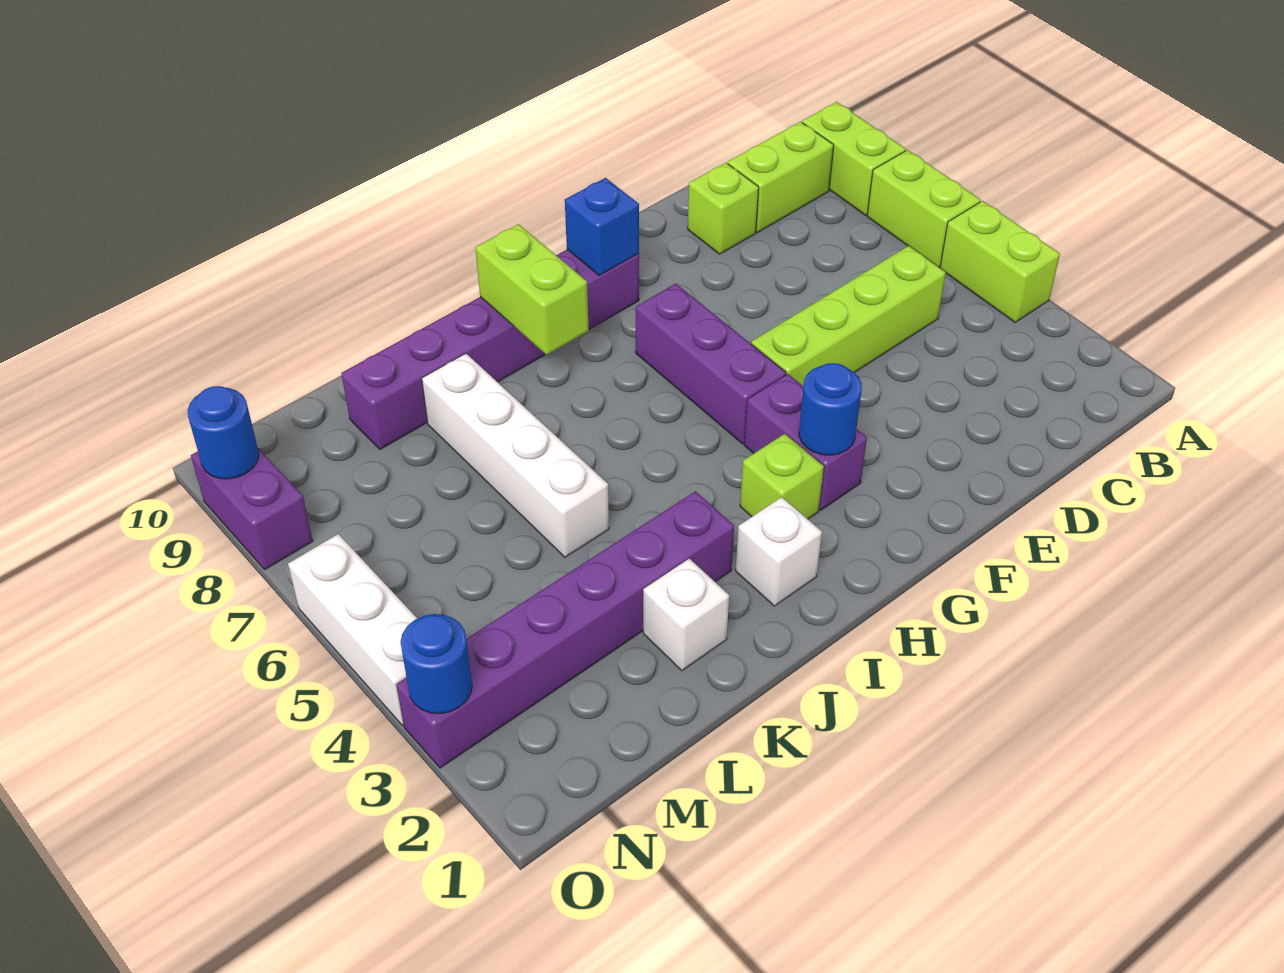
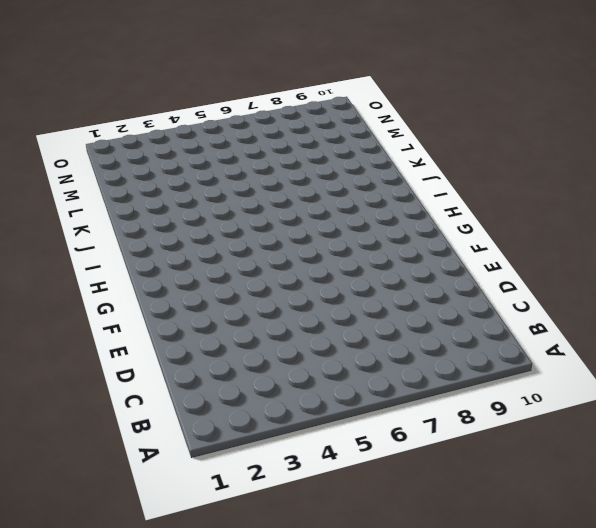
none -> lime brick A4:A5 level 1
none -> lime brick A6:A7 level 1
none -> lime brick A8:A9 level 1

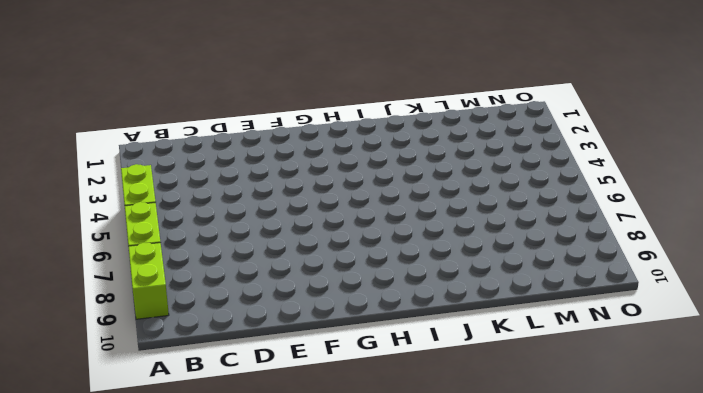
none -> lime brick B9:C9 level 1
none -> lime brick C5:F5 level 1
none -> lime brick D9 level 1

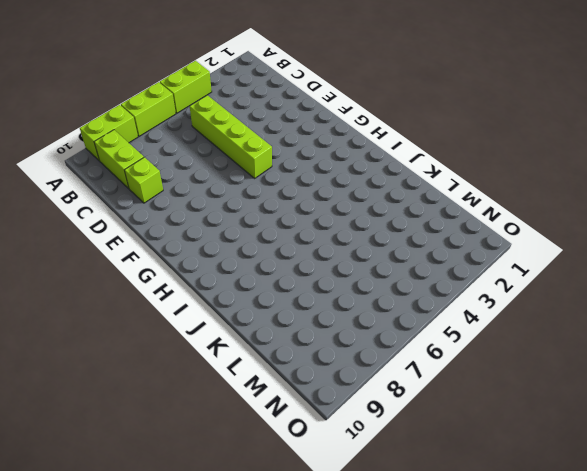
none -> purple brick G3:G4 level 1
none -> purple brick G5:G7 level 1
none -> purple brick G9:L9 level 1

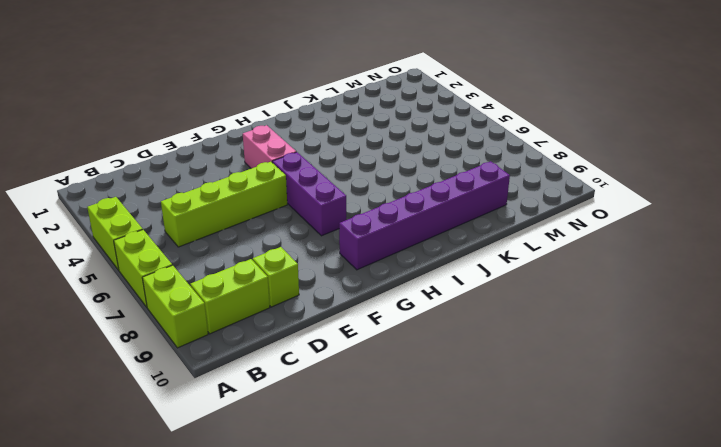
pink brick G3:G4 level 1 -> purple brick G3:G4 level 1
none -> lime brick H3 level 1
none -> white brick I2 level 1
none -> purple brick J3:O3 level 1

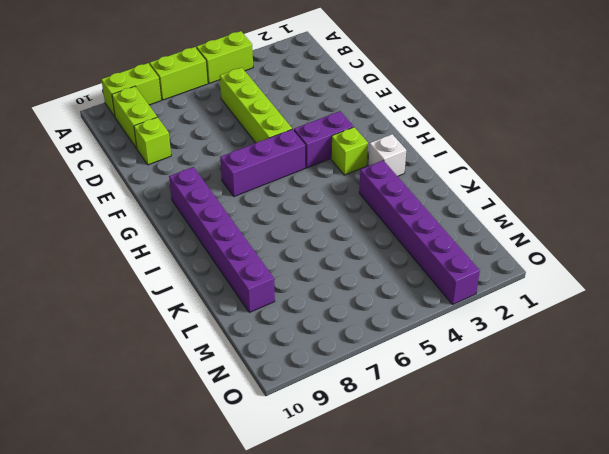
none -> white brick K2 level 1
none -> white brick K5:K8 level 1
none -> white brick O4:O6 level 1

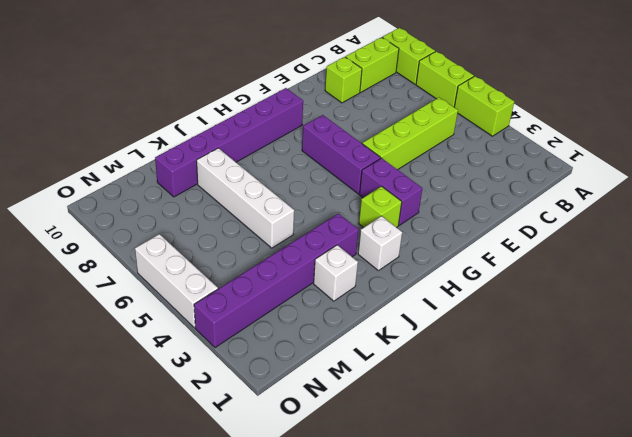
none -> purple brick O8:O9 level 1
none -> blue round brick G3 level 2
none -> blue brick G9 level 2

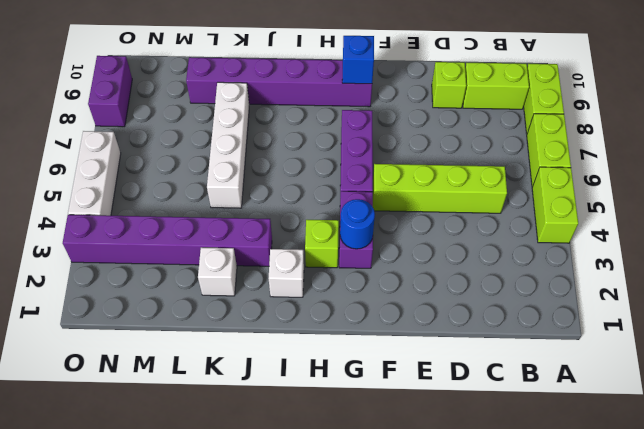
none -> lime brick I8:I9 level 2
none -> blue round brick O3 level 2
none -> blue round brick O9 level 2

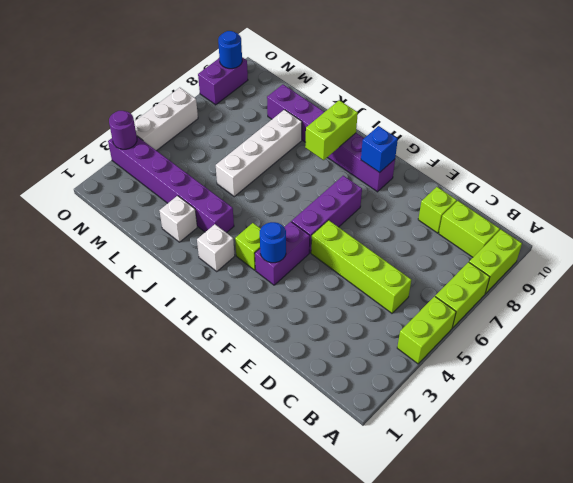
purple round brick O3 level 2 -> blue round brick O3 level 2

